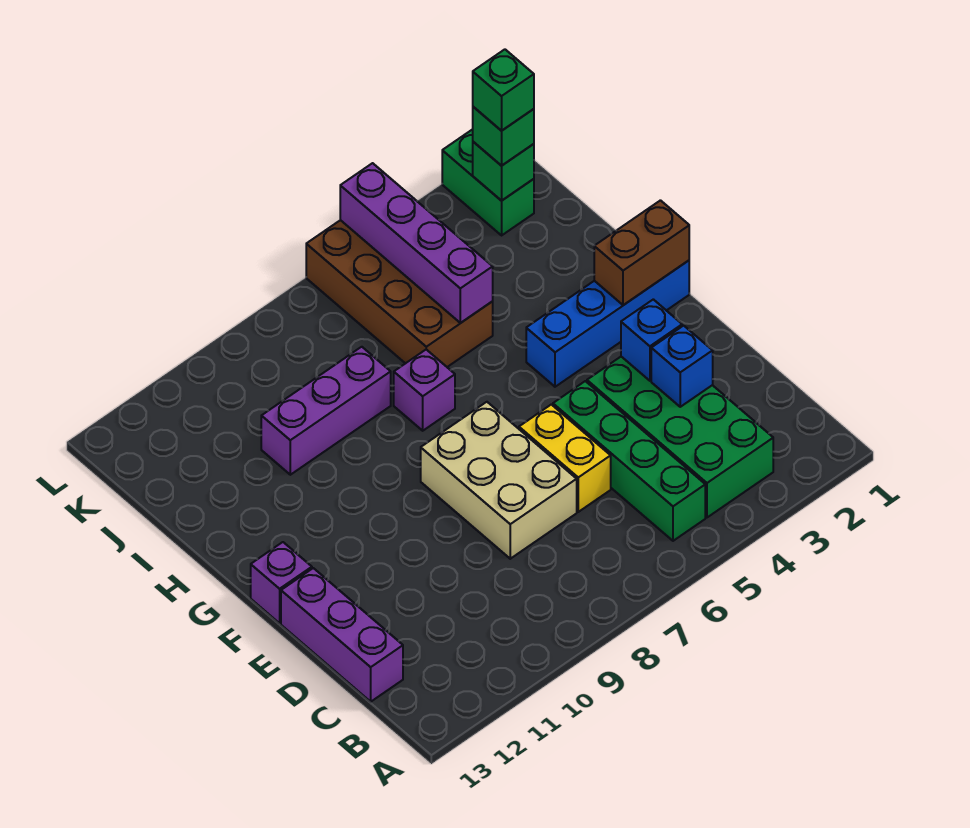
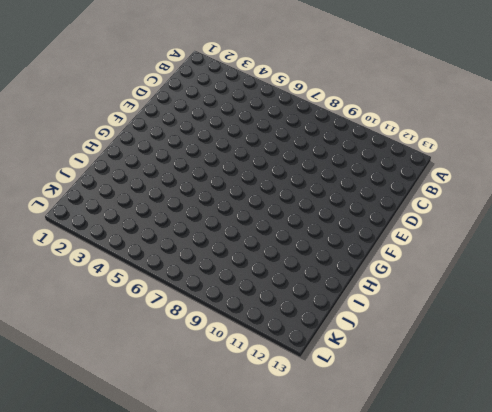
none -> green brick B3:E4 level 1
none -> green brick B5:E5 level 1
none -> purple brick C13:E13 level 1

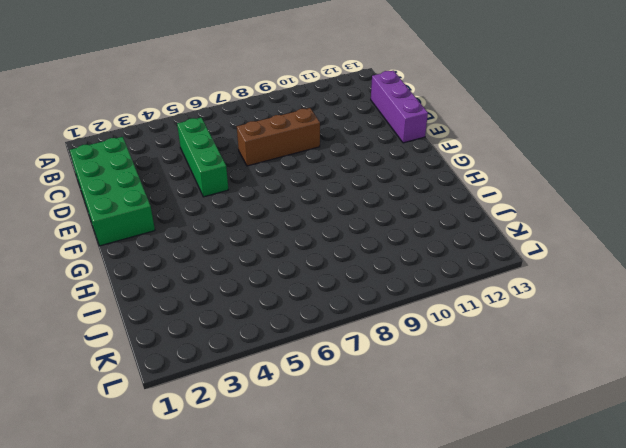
green brick C1:F2 level 1 -> green brick B3:E4 level 1
green brick C5:E5 level 1 -> green brick B5:E5 level 1
brown brick D7:D9 level 1 -> tan brick D7:F8 level 1
none -> yellow brick D6:E6 level 1
none -> purple brick F13 level 1
none -> blue brick G1:G4 level 1

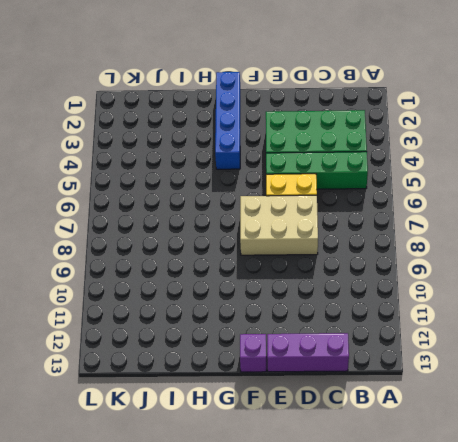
none -> purple brick H7 level 1
none -> brown brick I5:L6 level 1
none -> purple brick I8:I10 level 1

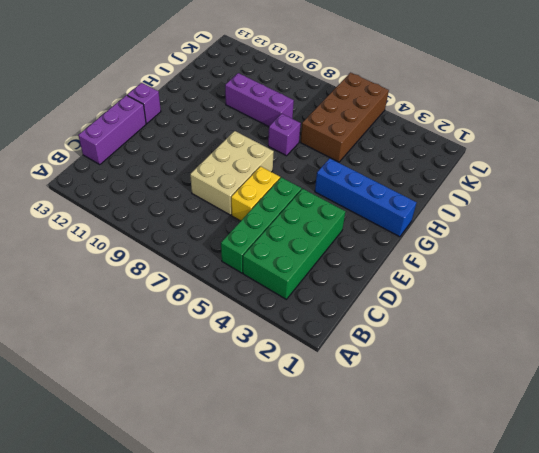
none -> green brick K2:L2 level 1
none -> blue brick D3 level 2
none -> blue brick E3 level 2

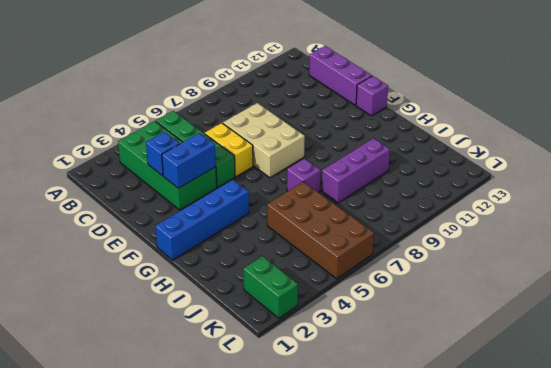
blue brick E3:E4 level 2 -> blue brick E3 level 2
none -> brown brick G1:G2 level 2
none -> purple brick I5:L5 level 2
none -> green brick K2 level 2

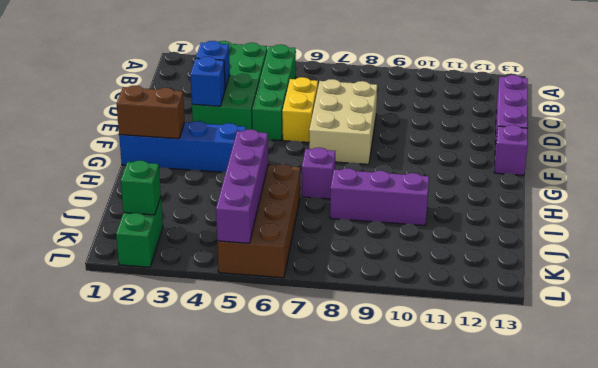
none -> green brick K2 level 3
none -> green brick K2 level 4

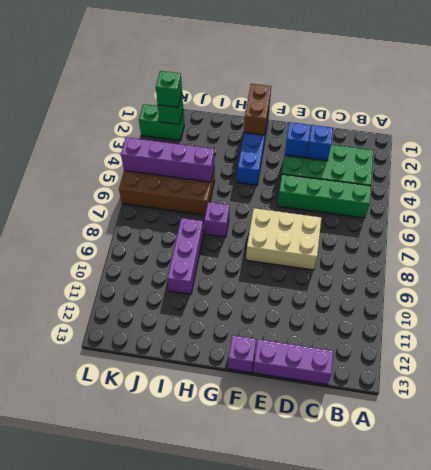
none -> yellow brick D6:E6 level 1
none -> green brick K2 level 4

